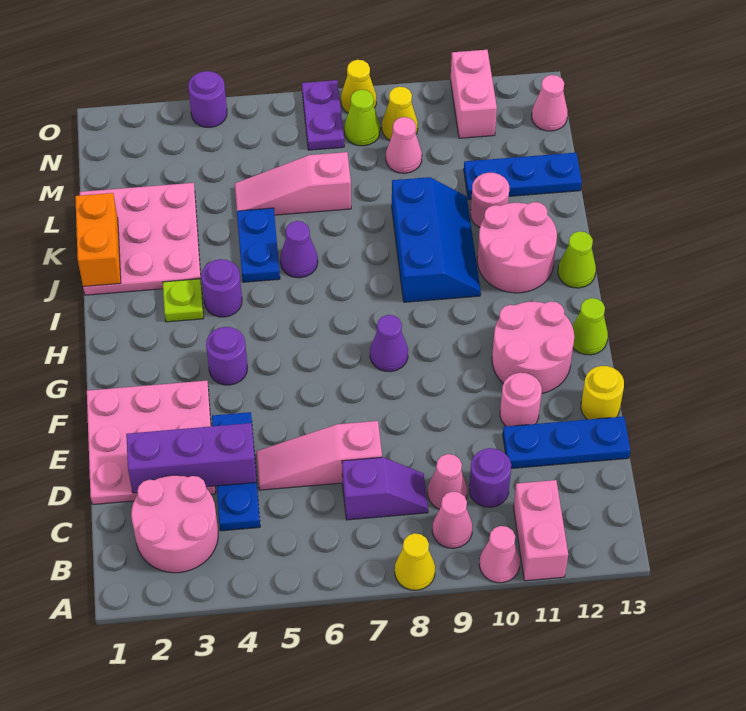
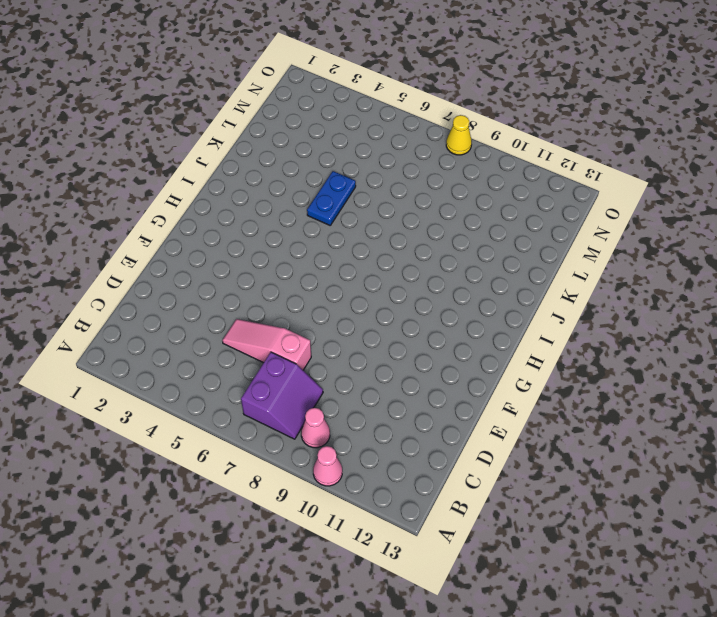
purple slope B7:C8 level 1 top 7 -> purple slope C7:C8 level 1 top 7
none -> yellow cone A8 level 1
none -> pink brick A11:B11 level 1
none -> pink round brick B2:C3 level 1
none -> blue plate C4:E4 level 1

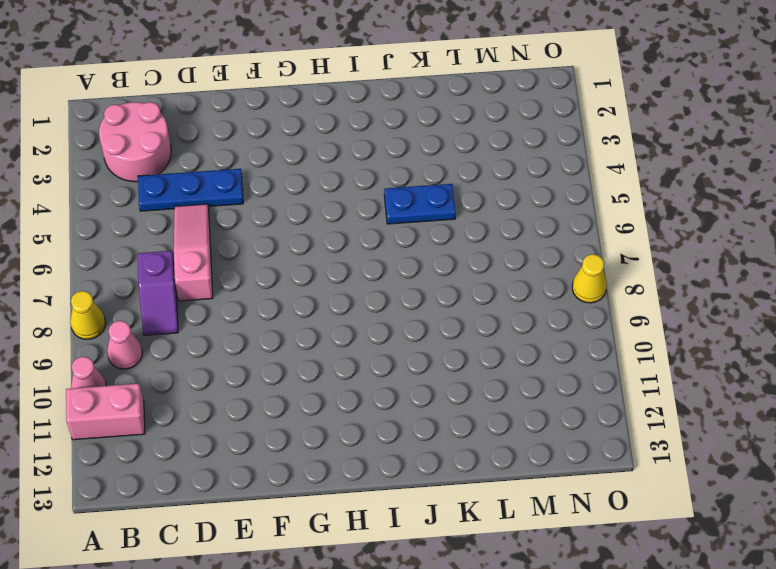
none -> pink cone C9 level 1
none -> purple round brick C10 level 1
none -> pink plate D1:F3 level 1
none -> blue plate D11:D13 level 1

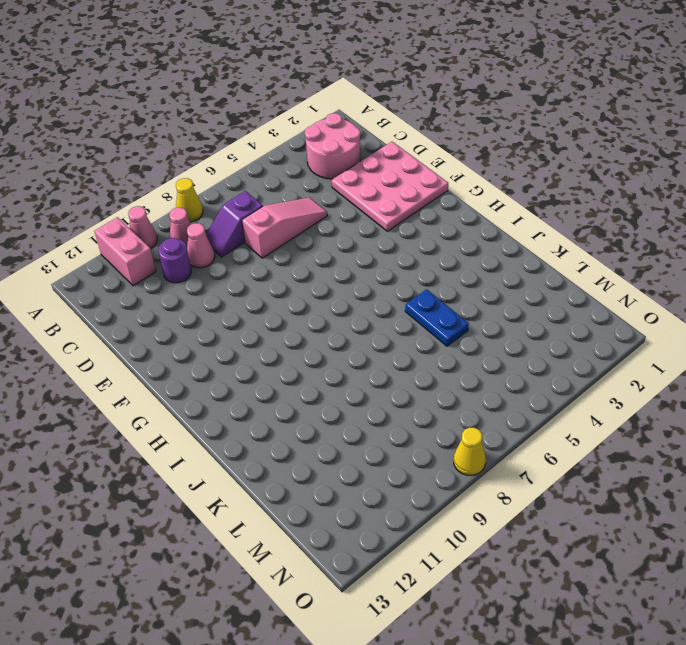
none -> blue plate C4:E4 level 1
none -> blue plate D11:D13 level 1
none -> pink round brick E11 level 1
none -> yellow round brick E13 level 1

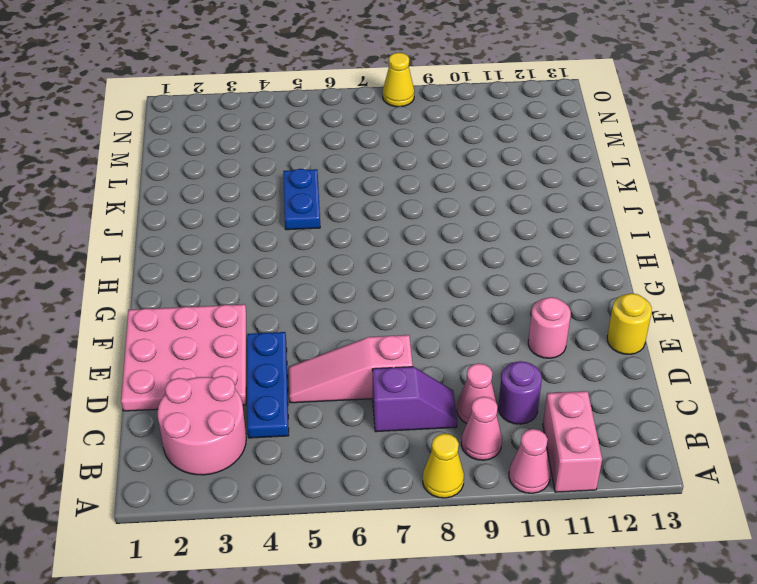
none -> blue plate D11:D13 level 1
none -> pink round brick F11:G12 level 1
none -> purple round brick G4 level 1
none -> purple cone G8 level 1

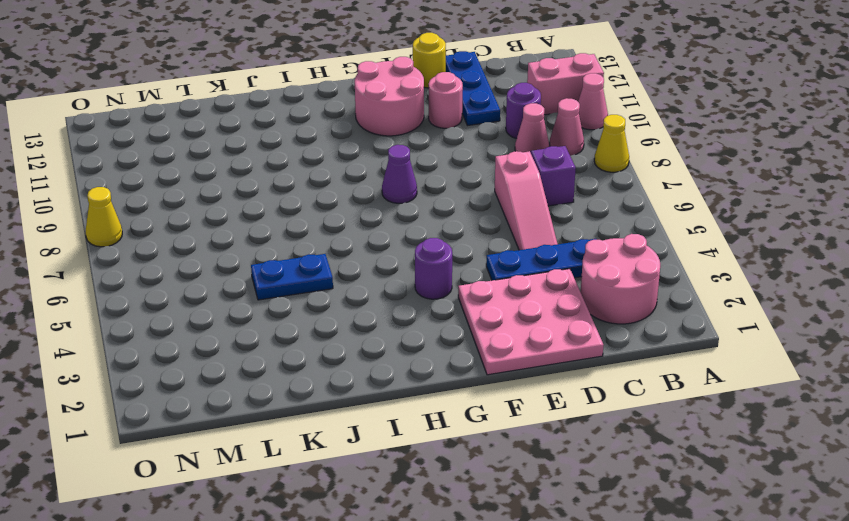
none -> lime cone G13 level 1
none -> lime plate I3 level 1
none -> purple round brick I4 level 1
none -> blue slope I9:K10 level 1 top 9

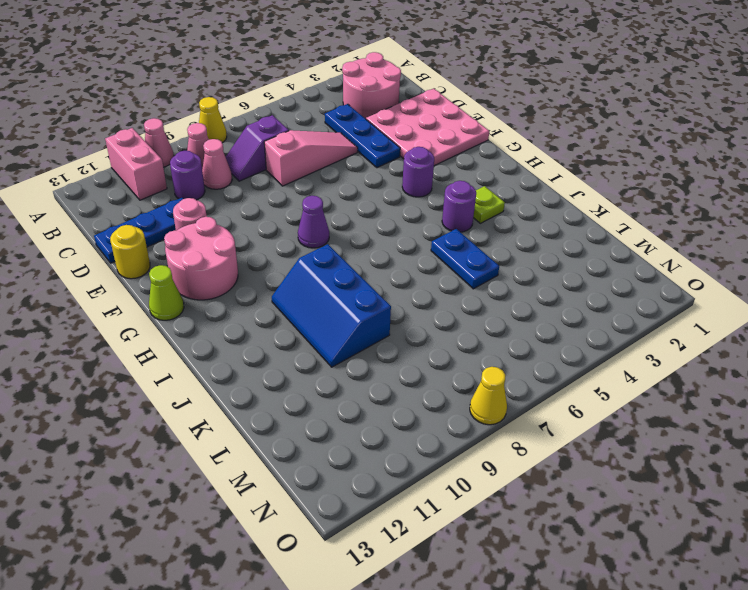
none -> pink round brick I11:J12 level 1
none -> lime cone I13 level 1
none -> pink plate J1:L3 level 1
none -> purple cone J6 level 1

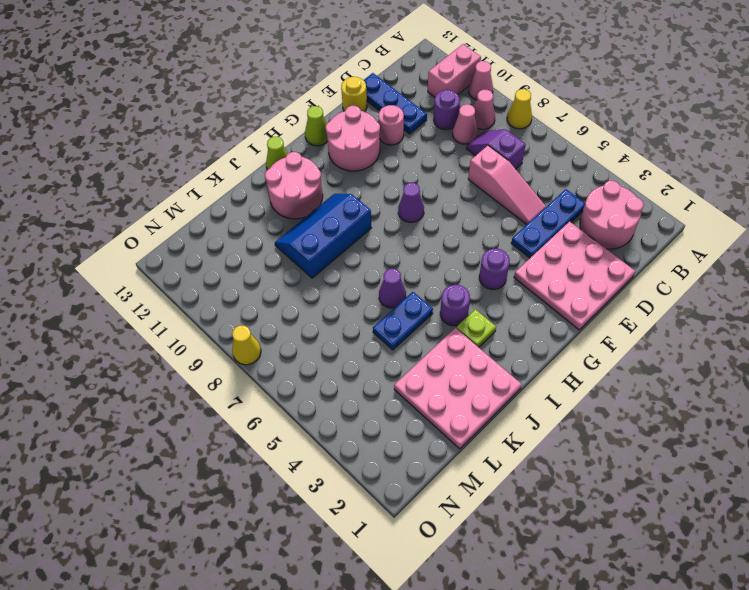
none -> pink round brick K11 level 1
none -> pink slope L5:L7 level 1 top 7
none -> blue plate L11:L13 level 1
none -> pink cone M9 level 1

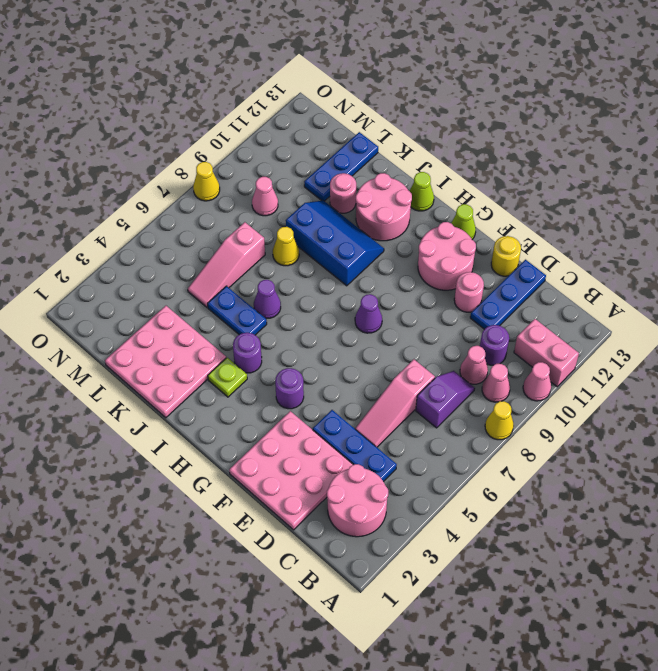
yellow cone K8 level 1 -> yellow cone N9 level 1
none -> purple plate N7:O7 level 1
none -> lime cone N8 level 1
none -> pink brick N11:O11 level 1
none -> pink cone N13 level 1

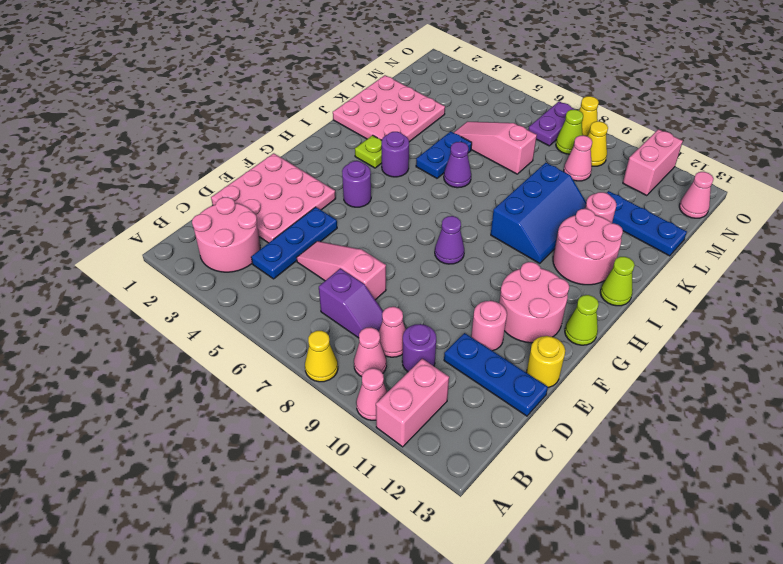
none -> purple round brick O4 level 1
none -> purple brick D2:D4 level 2
none -> orange brick J1:K1 level 2

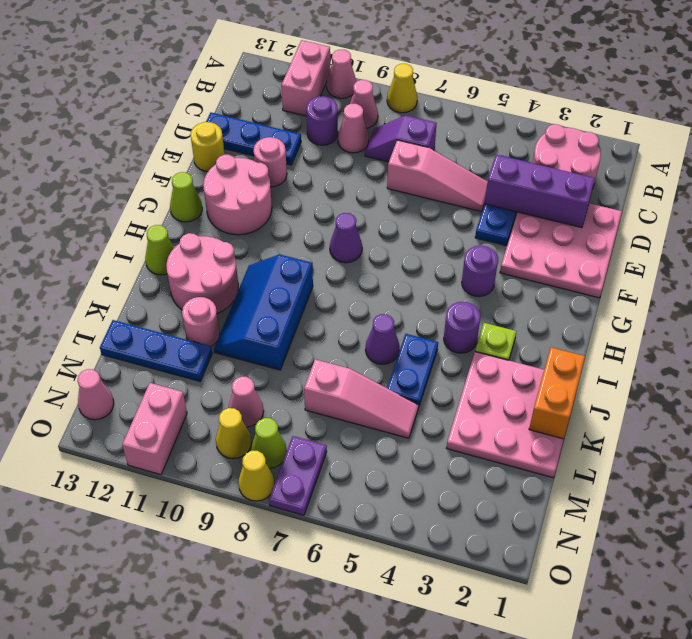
none -> purple round brick O4 level 1

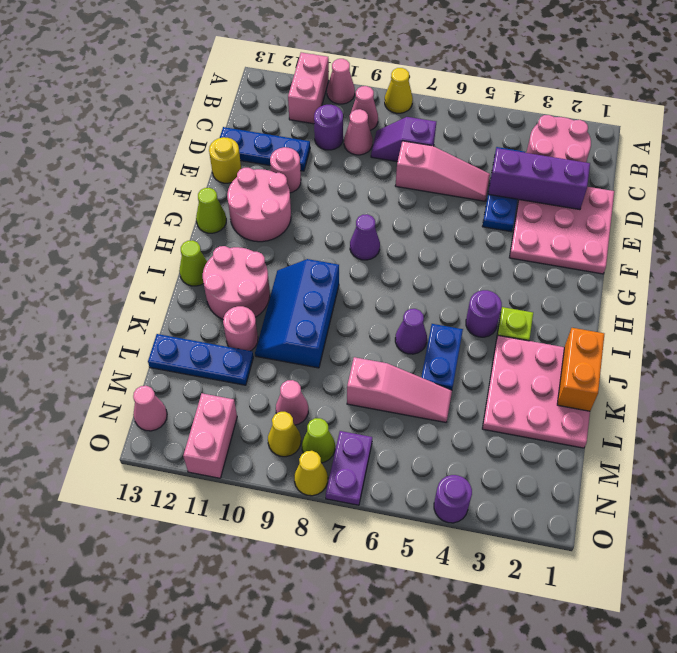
none -> purple round brick G4 level 1

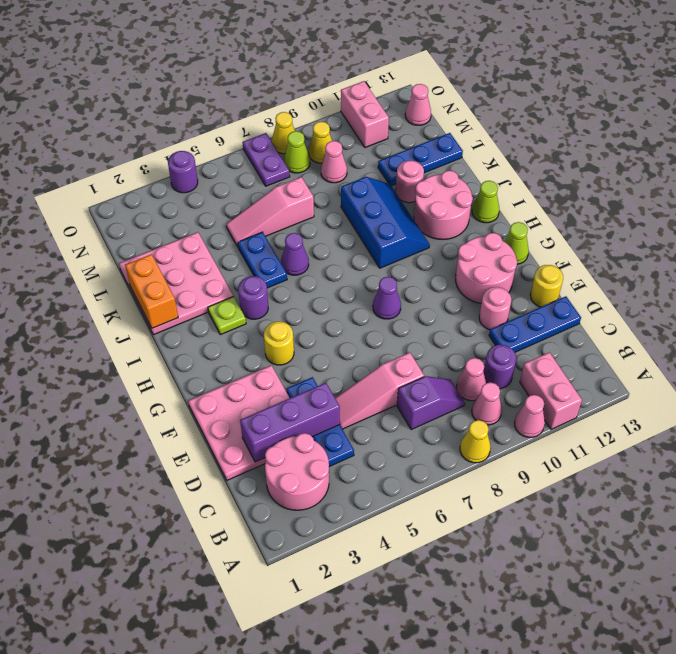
yellow round brick G4 level 1 -> purple round brick G4 level 1

